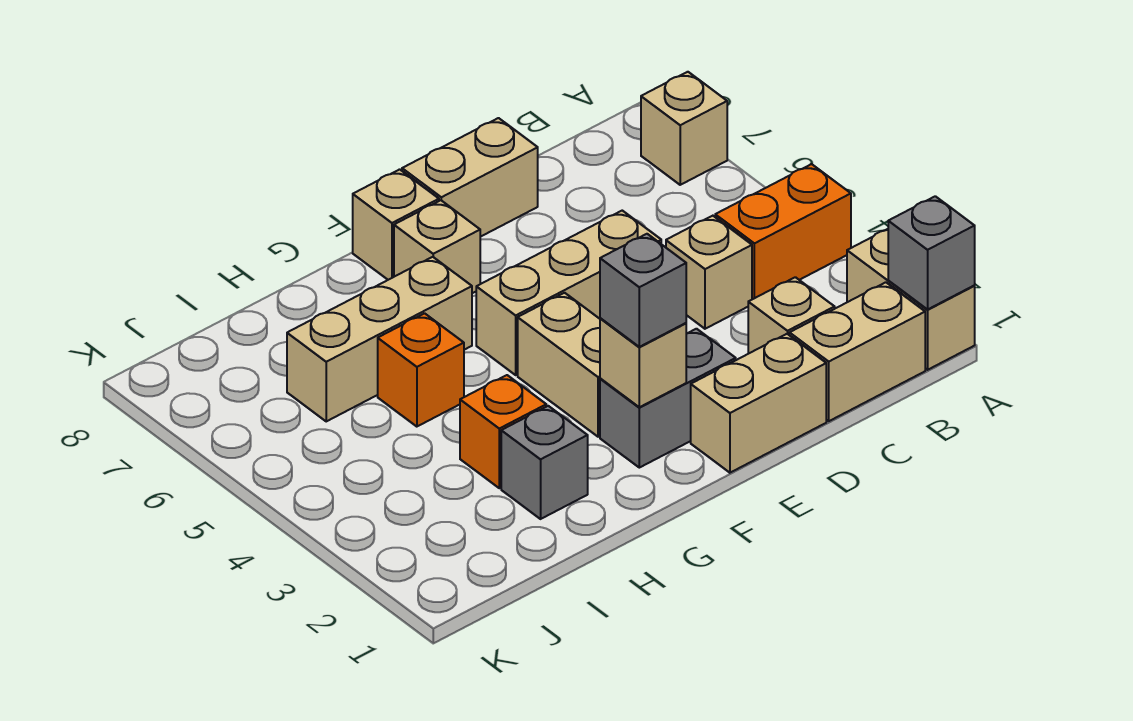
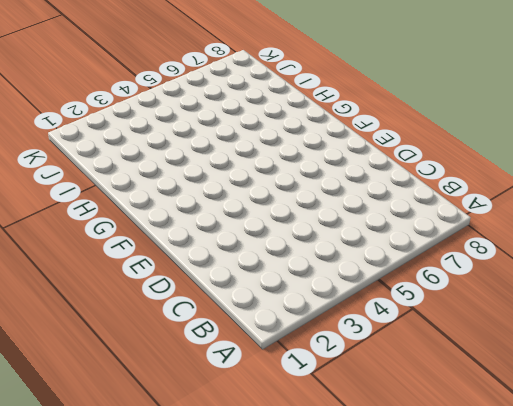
none -> tan brick A1:A2 level 1
none -> orange brick A4:B4 level 1
none -> tan brick A7 level 1

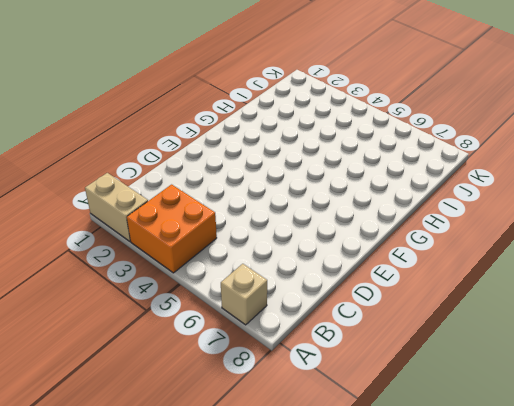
orange brick A3:B4 level 1 -> orange brick A4:B4 level 1
none -> tan brick B1:C1 level 1
none -> tan brick C2 level 1
none -> tan brick C4 level 1

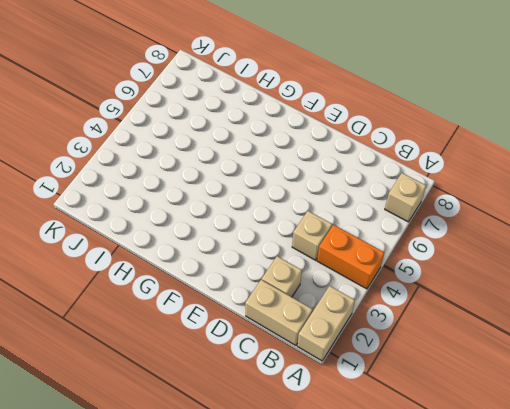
none -> tan brick D1:E1 level 1
none -> tan brick D5:F5 level 1
none -> tan brick D8:E8 level 1

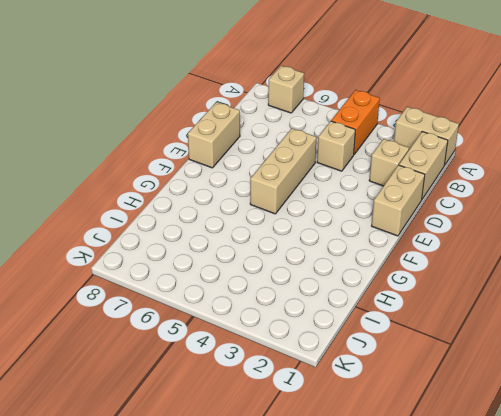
none -> grey brick E2:F2 level 1
none -> tan brick F3:F4 level 1
none -> tan brick F7 level 1

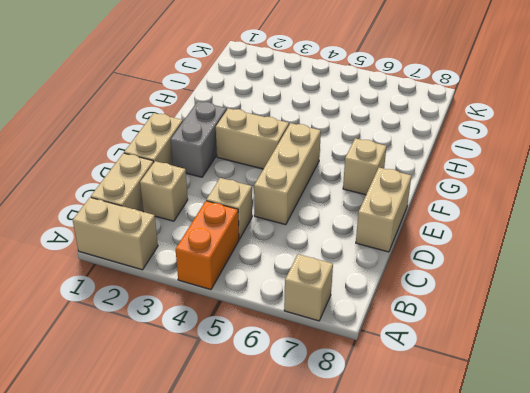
none -> tan brick F8 level 1
none -> tan brick G6:I6 level 1
none -> grey brick H2 level 1

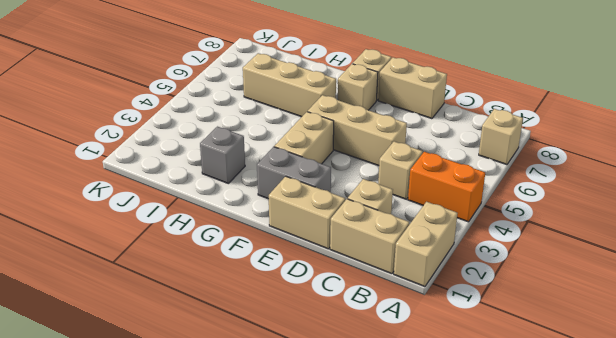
none -> orange brick H3 level 1
none -> orange brick H5 level 1
none -> grey brick A1 level 2

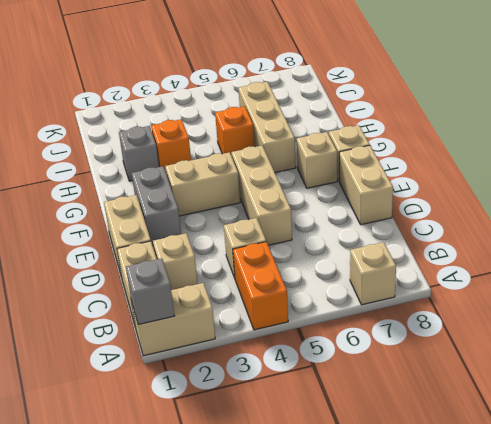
none -> tan brick F2 level 2
none -> grey brick F2 level 3

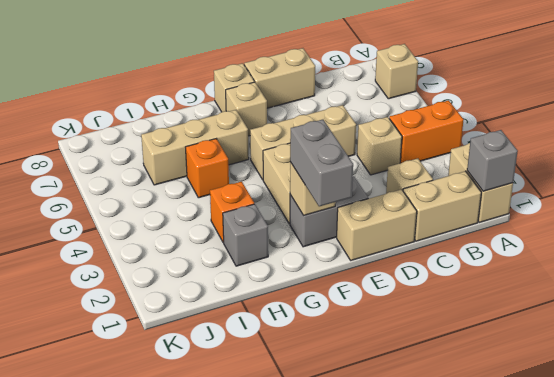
grey brick F1:F2 level 3 -> grey brick F2 level 3

